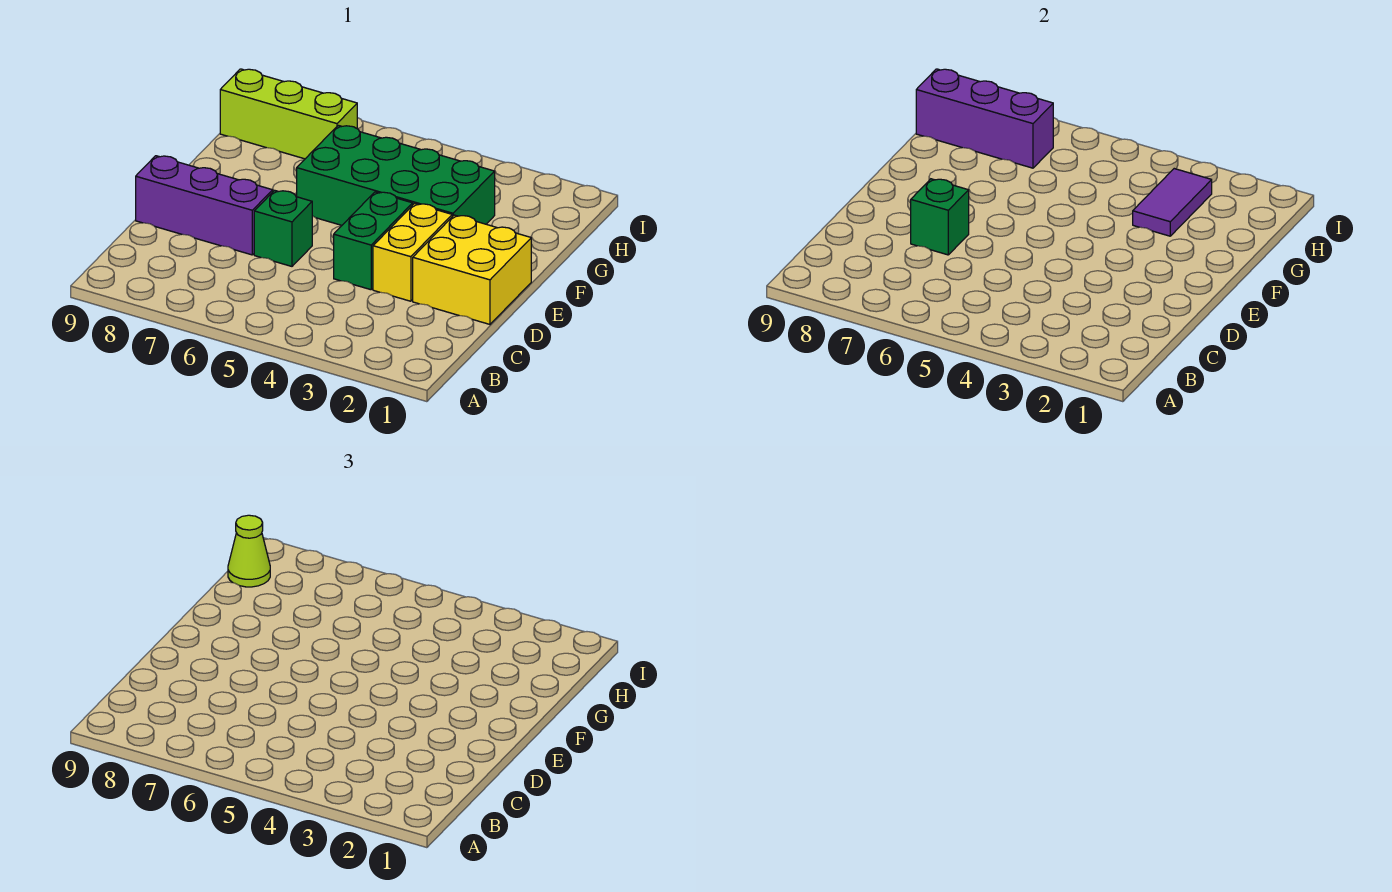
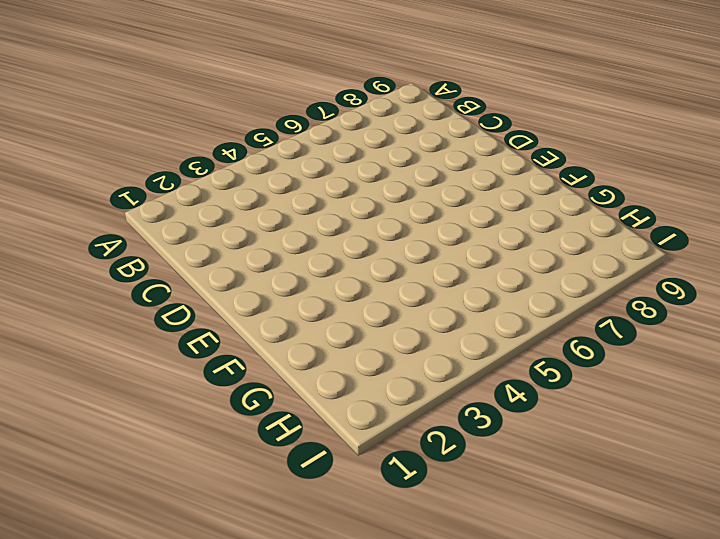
none -> yellow brick D1:E2 level 1
none -> yellow brick D3:E3 level 1

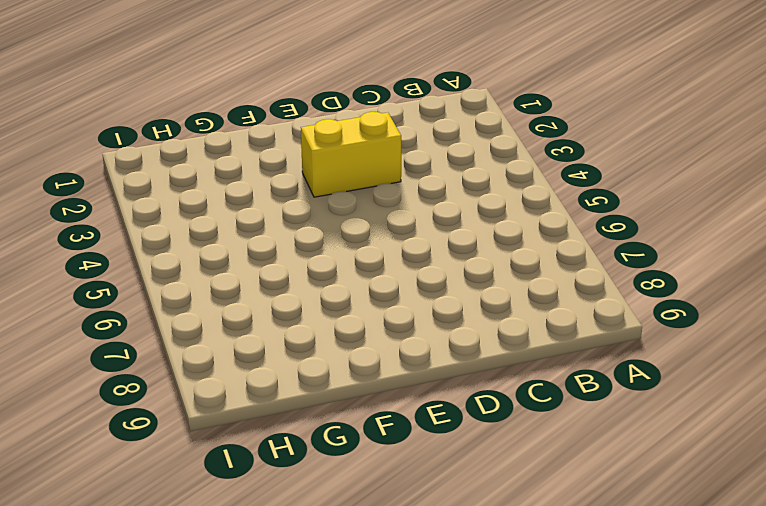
none -> yellow brick D1:E2 level 1
none -> green brick D4:E4 level 1

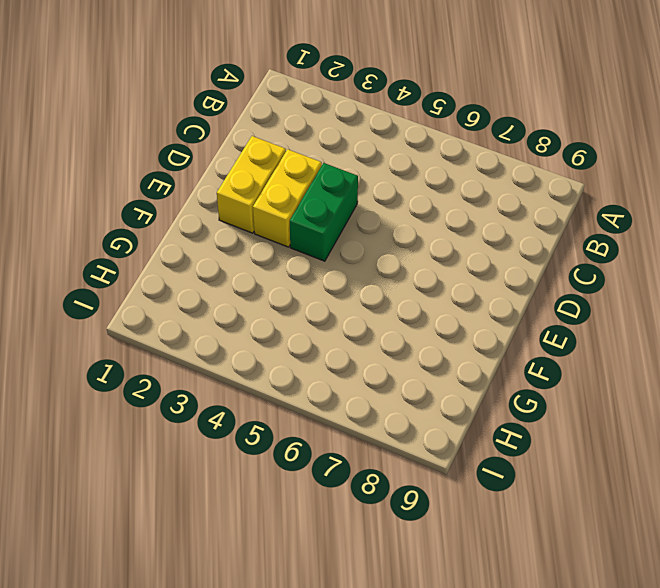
yellow brick D2:E2 level 1 -> yellow brick D1:E2 level 1
none -> green brick D6 level 1
none -> purple brick D7:D9 level 1

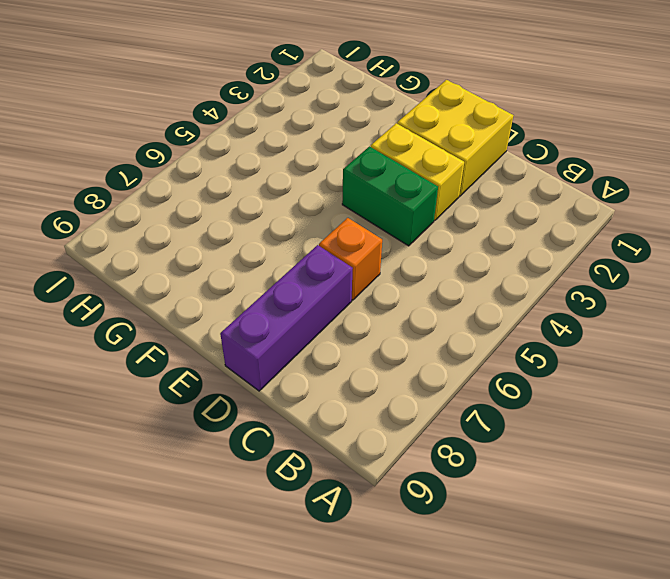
orange brick D6 level 1 -> green brick D6 level 1
none -> green brick F3:G6 level 1
none -> lime brick H7:H9 level 1

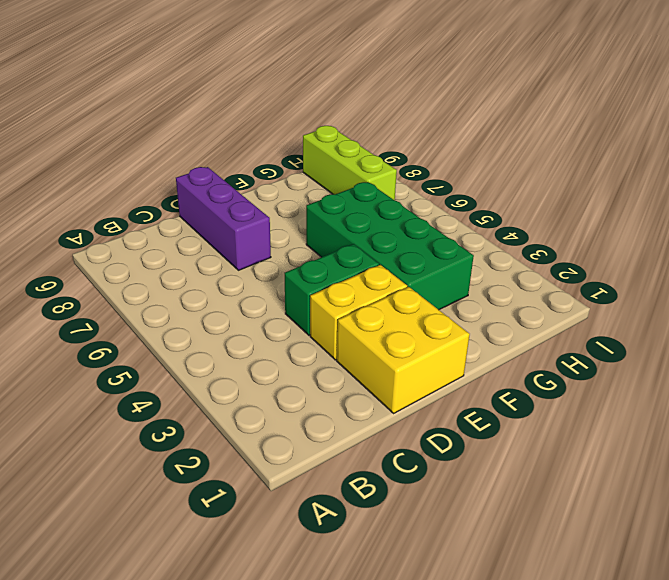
none -> green brick D6 level 1
none -> green brick D7 level 2

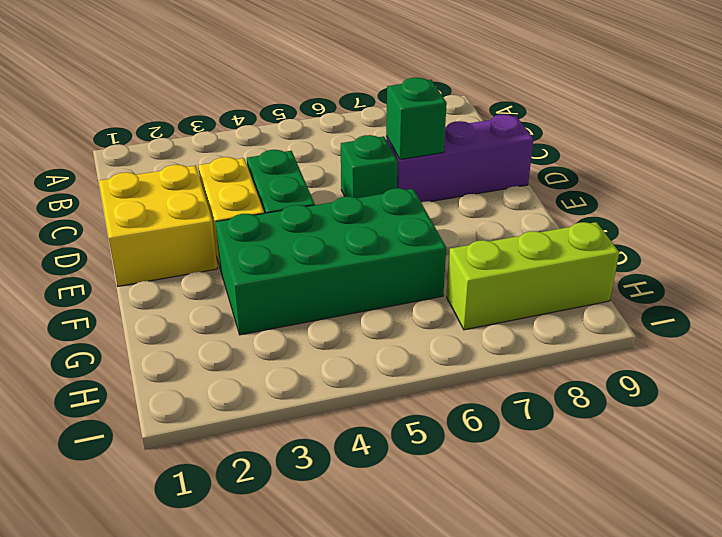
none -> purple tile G3:H3 level 2
none -> purple brick H7:H9 level 2

